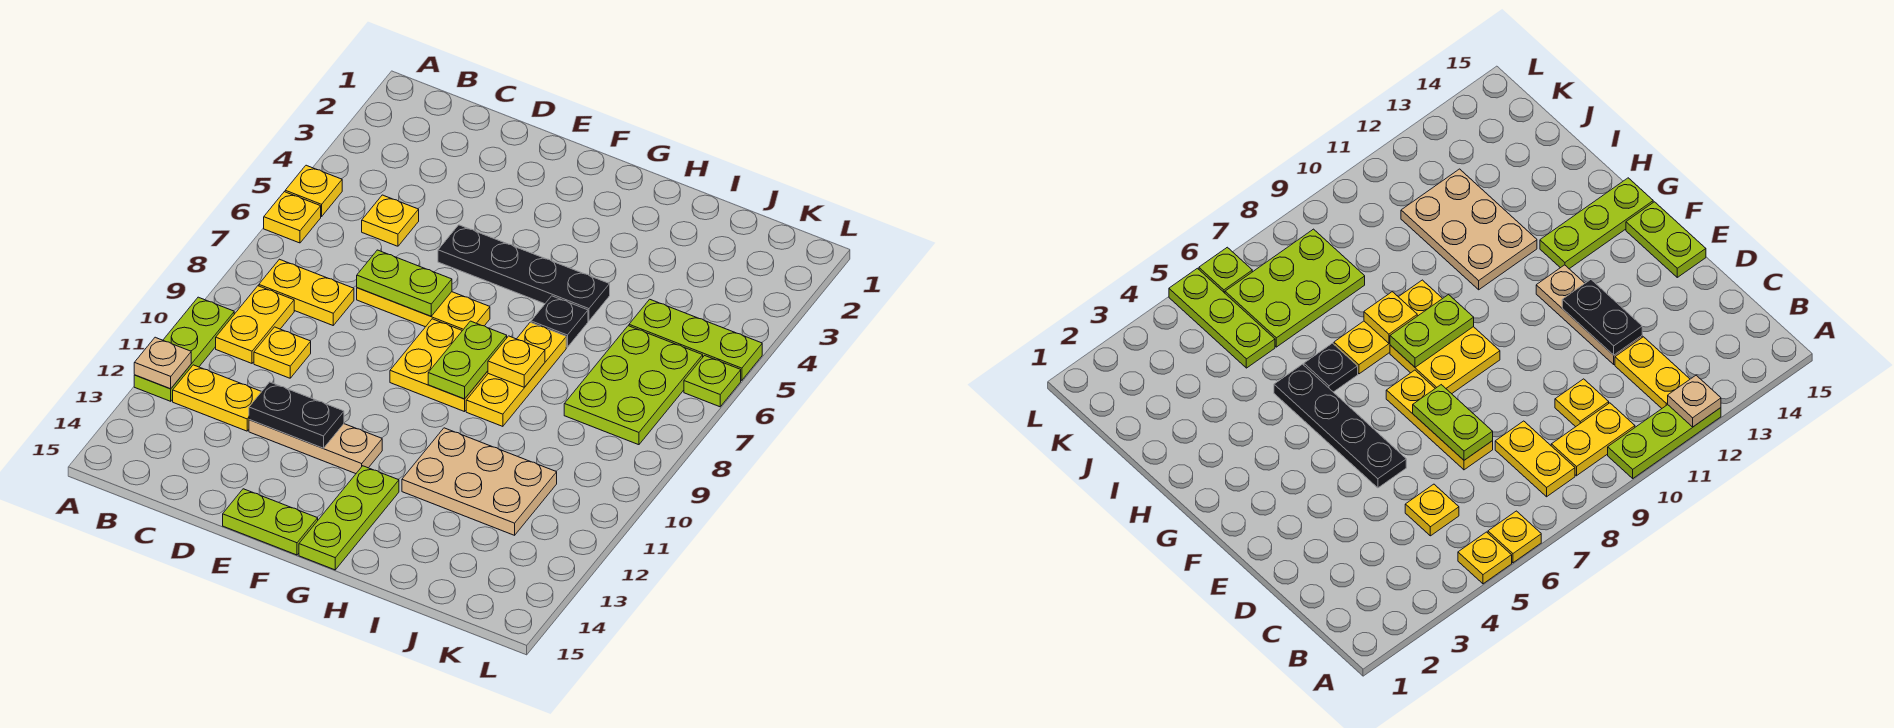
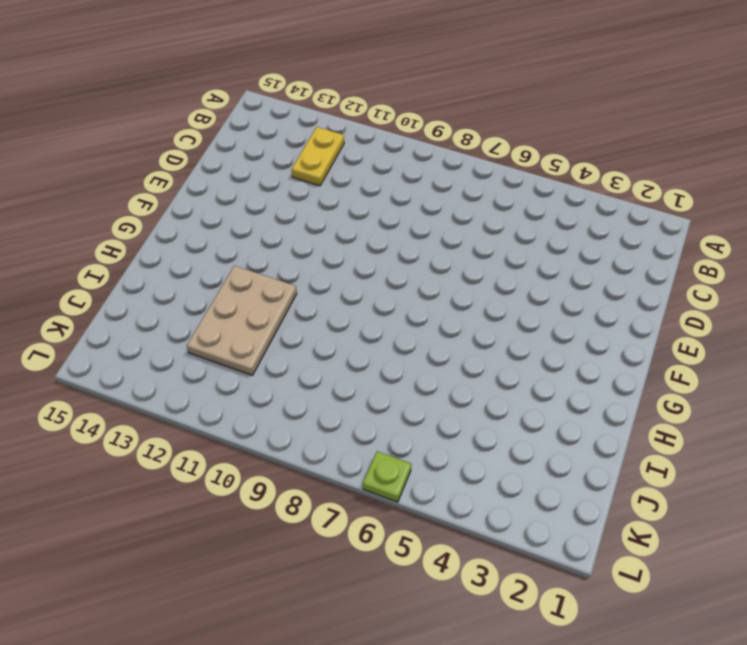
none -> yellow plate A5 level 1
none -> yellow plate A6 level 1
none -> lime plate A10:A12 level 1

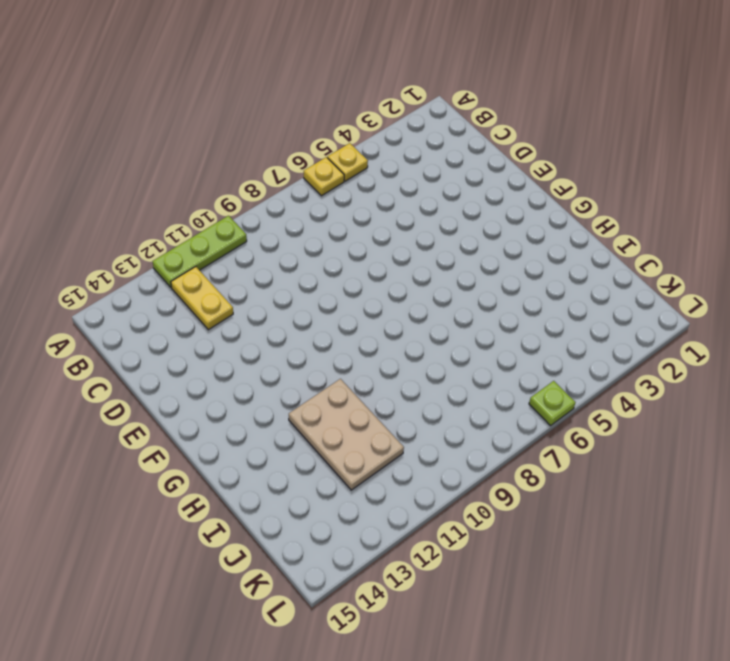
none -> yellow plate B8:C8 level 1
none -> yellow plate B9:B10 level 1
none -> yellow plate C5 level 1

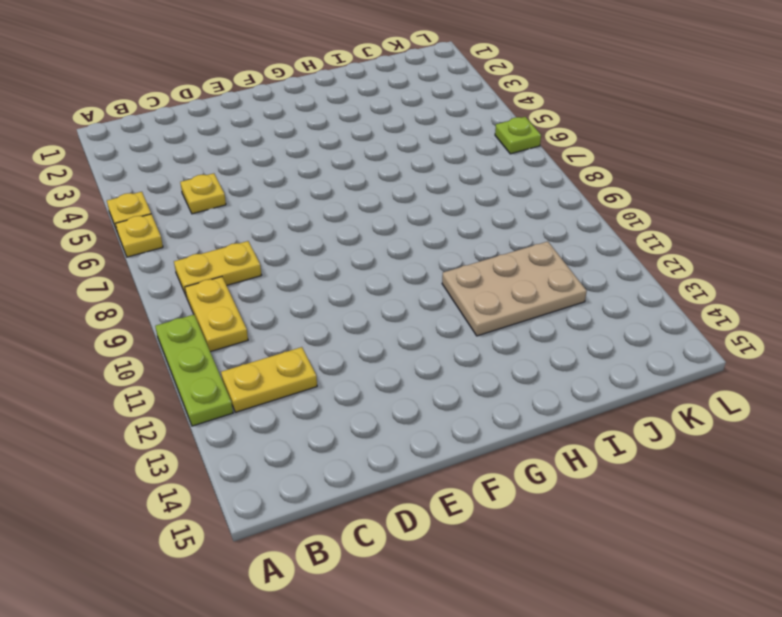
none -> yellow plate C10 level 1
none -> yellow plate D7:F7 level 1
none -> tan plate D12:F12 level 1

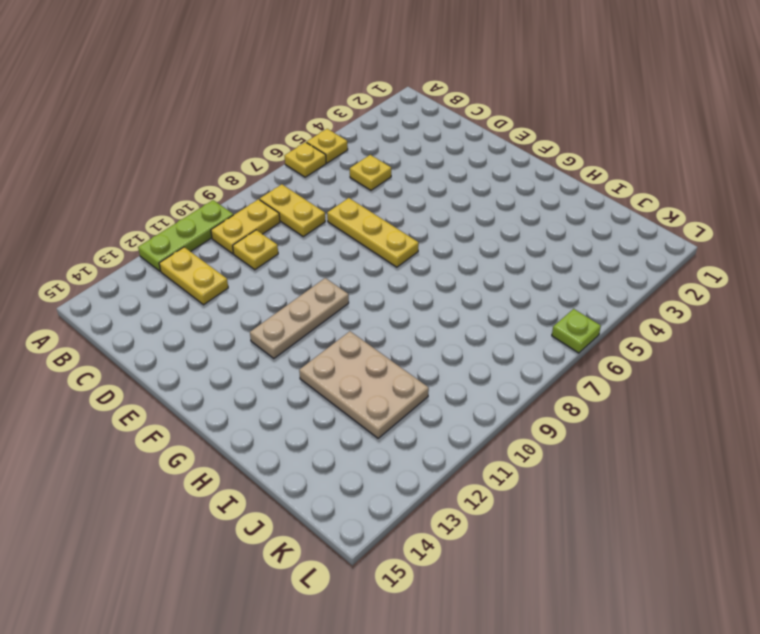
tan plate F10:F12 level 1 -> tan plate D12:F12 level 1
none -> black plate E5:H5 level 1
none -> lime plate E15:F15 level 1
none -> yellow plate F8:G9 level 1

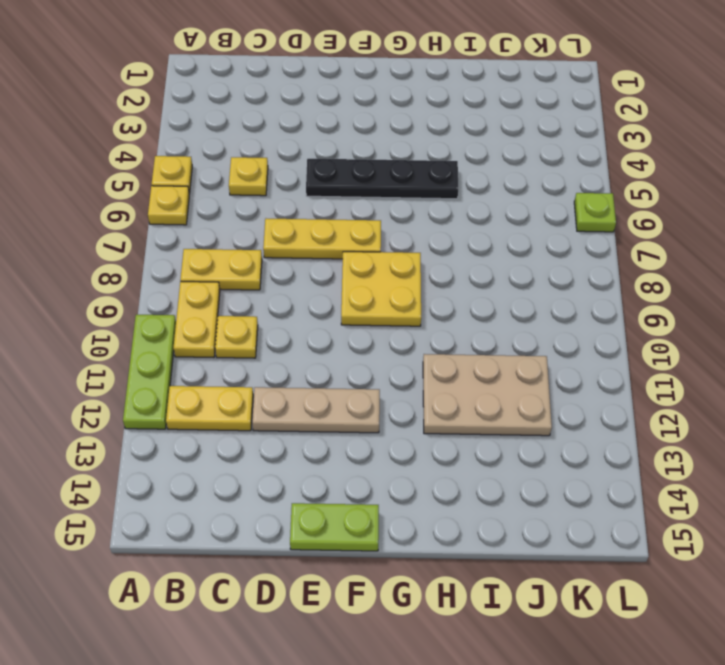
none -> lime plate G13:G15 level 1
none -> black plate H6 level 1
none -> yellow plate H7:H9 level 1

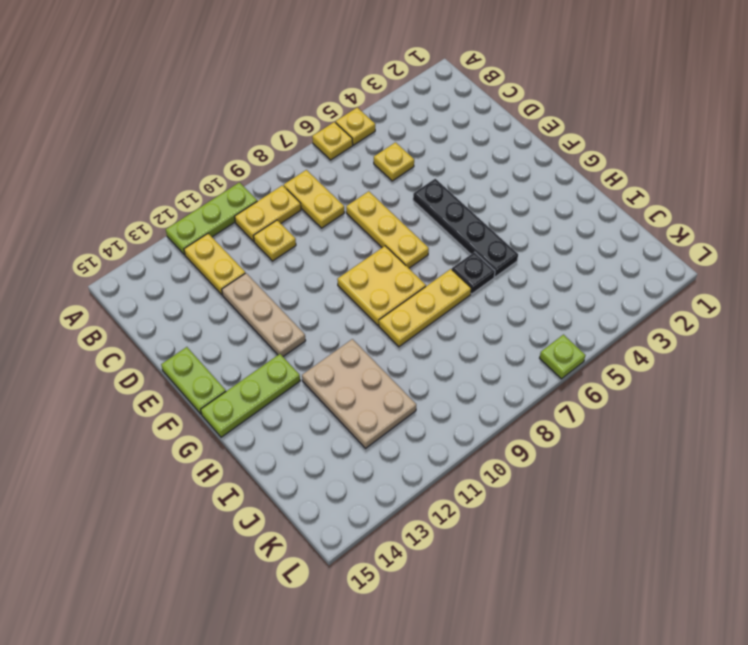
none -> lime plate J5:L5 level 1
none -> lime plate J6:K8 level 1
none -> tan plate A12 level 2

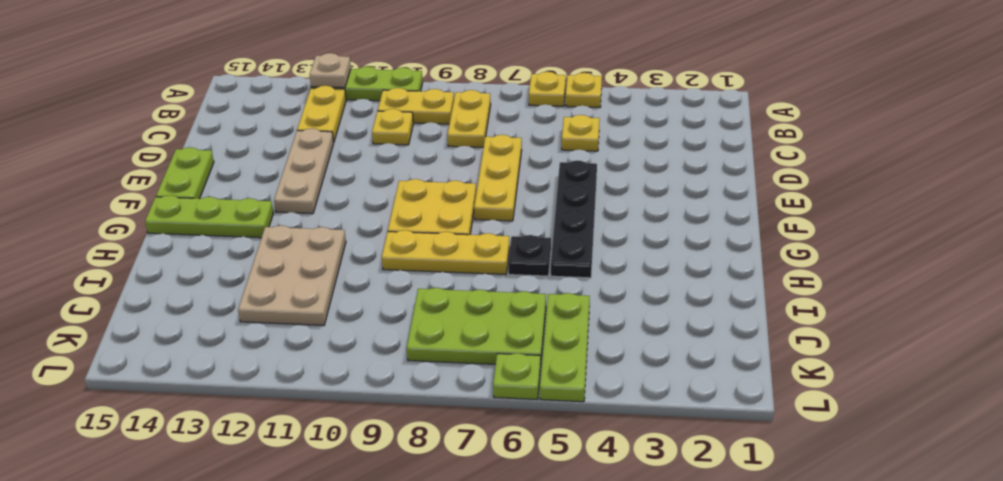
none -> lime plate D7:E7 level 2
none -> black plate D12:E12 level 2
none -> lime plate G8:G9 level 2

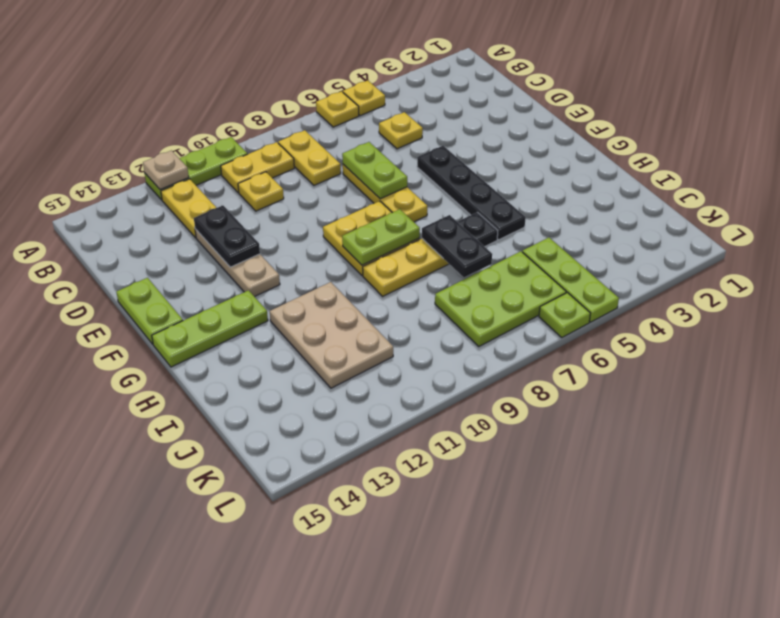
black plate H7:I7 level 2 -> none
none -> yellow plate H8 level 2

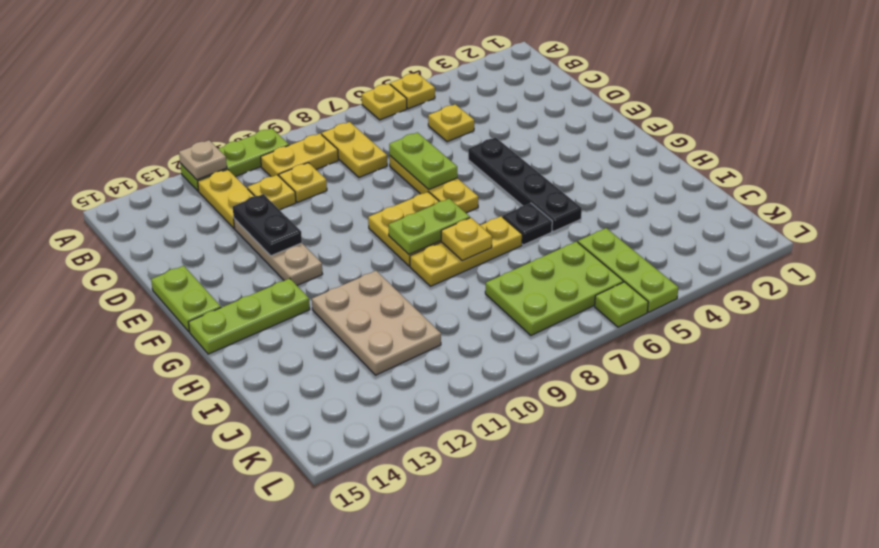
yellow plate C11 level 1 -> none

